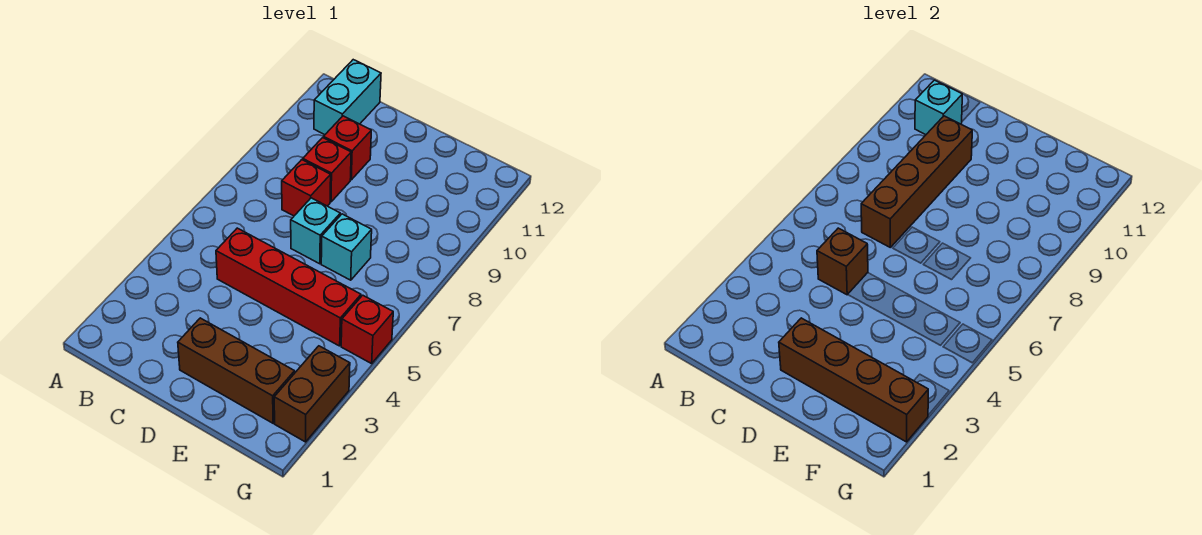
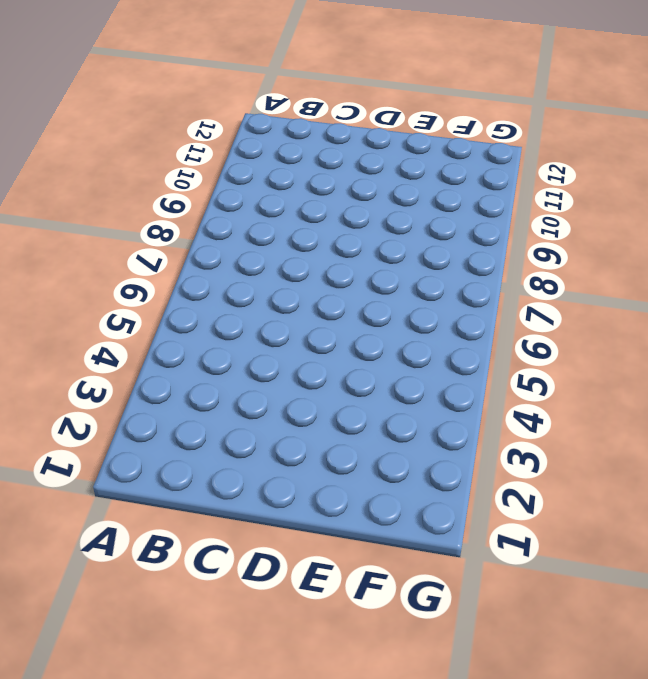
none -> cyan brick B11:B12 level 1
none -> red brick C5:F5 level 1
none -> red brick C8 level 1

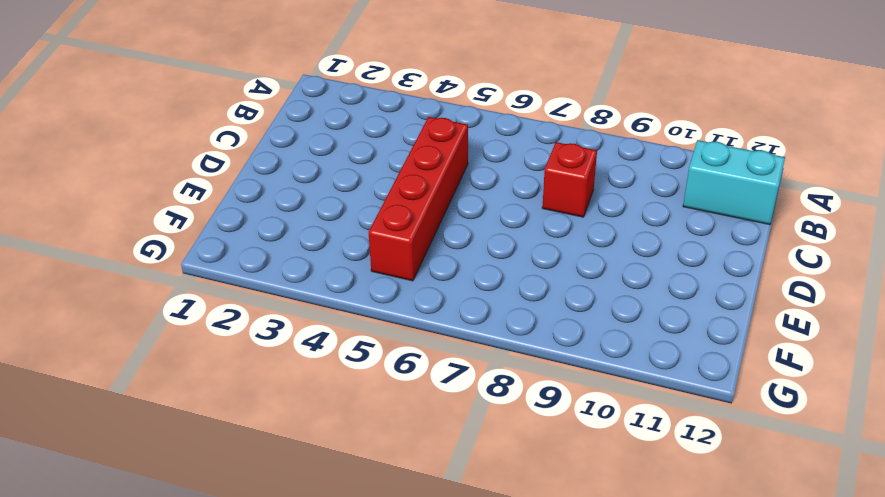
none -> red brick C9 level 1
none -> red brick C10 level 1
none -> brown brick D2:F2 level 1

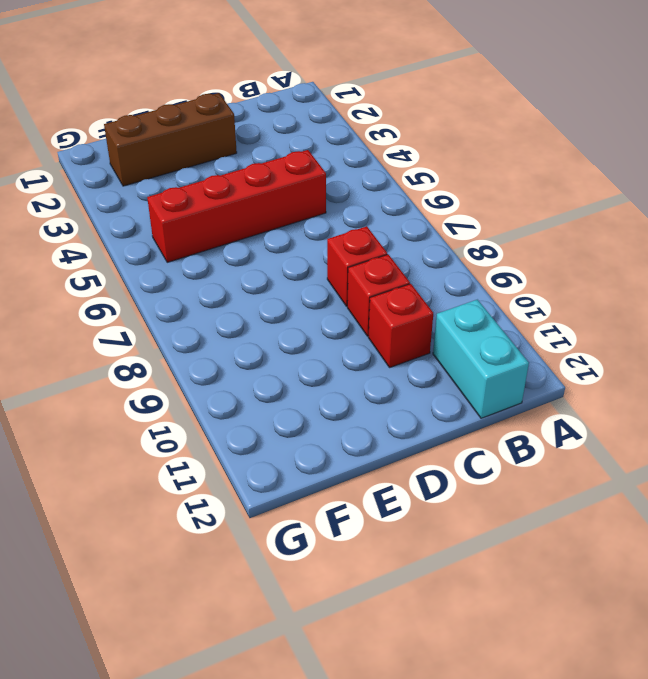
none -> cyan brick D7 level 1
none -> cyan brick E7 level 1
none -> brown brick G2:G3 level 1

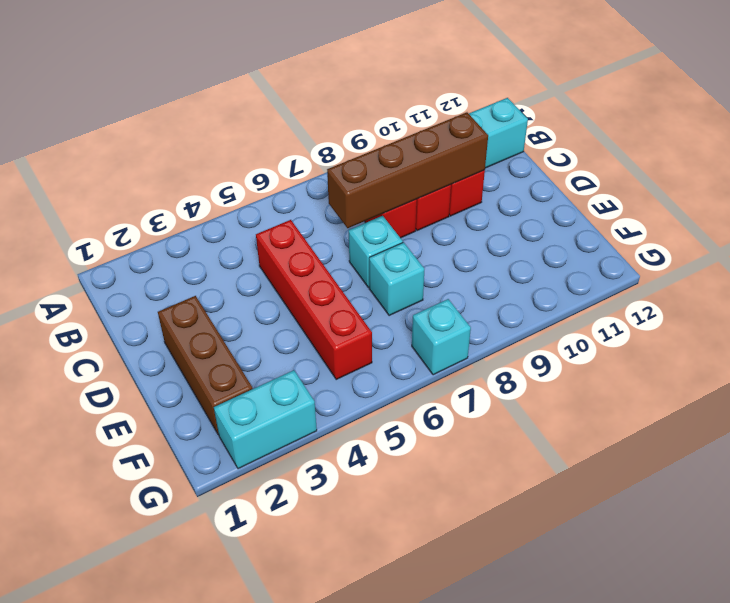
cyan brick G2:G3 level 1 -> brown brick G2:G3 level 1
cyan brick G7 level 1 -> cyan brick B11 level 2
none -> red brick G5 level 1
none -> brown brick C5 level 2
none -> brown brick D2:G2 level 2

